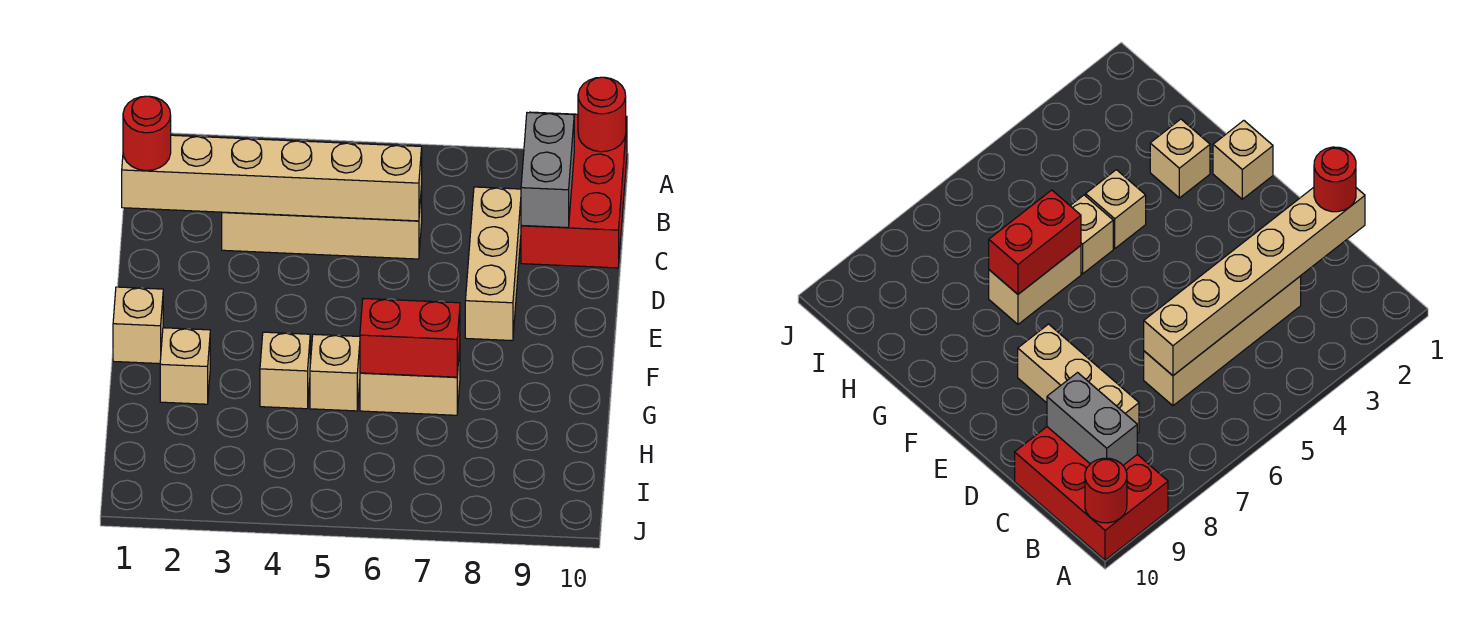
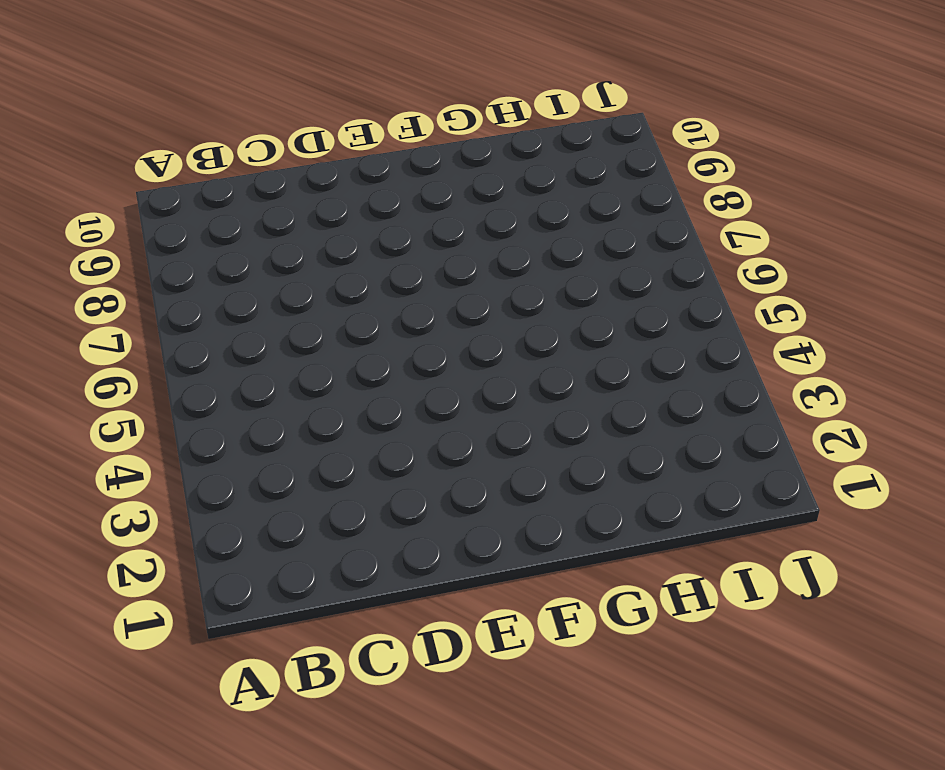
none -> red brick A9:C10 level 1
none -> tan brick C3:C6 level 1
none -> tan brick C8:E8 level 1

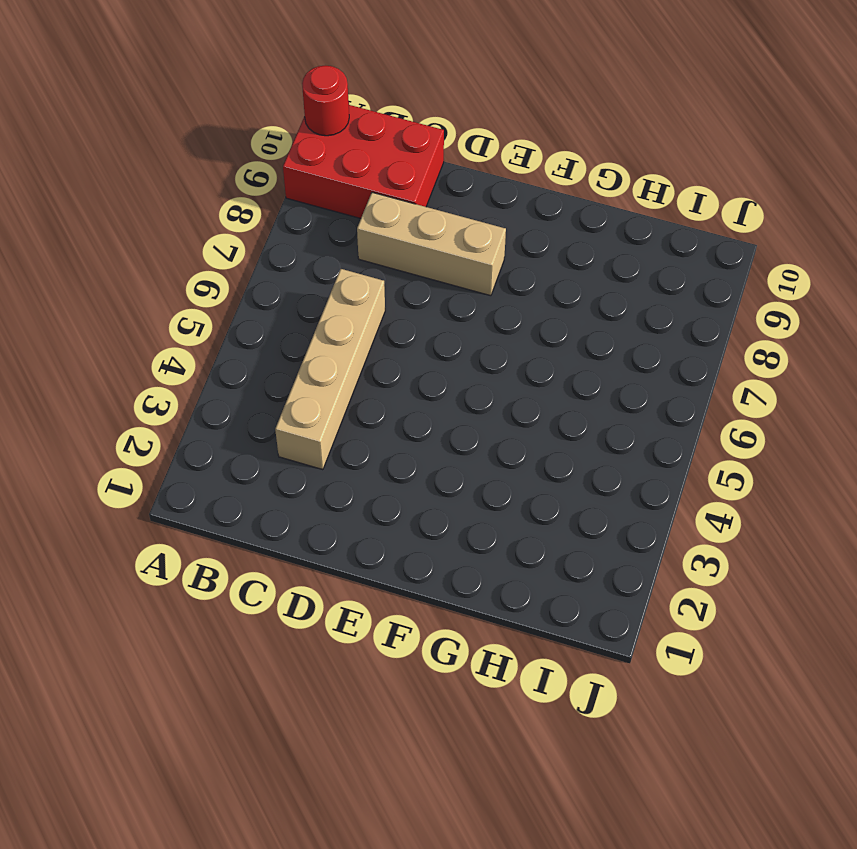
none -> tan brick F1 level 1
none -> tan brick G2 level 1
none -> tan brick G4 level 1

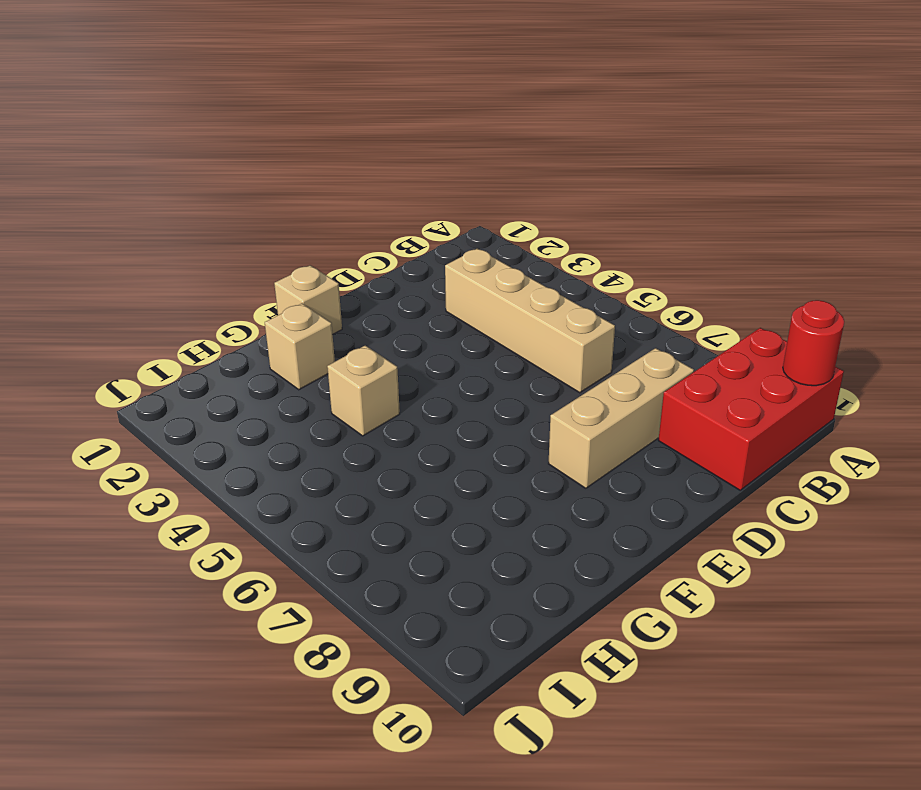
none -> tan brick G5 level 1
none -> tan brick G6:G7 level 1
none -> grey brick B9:C9 level 2

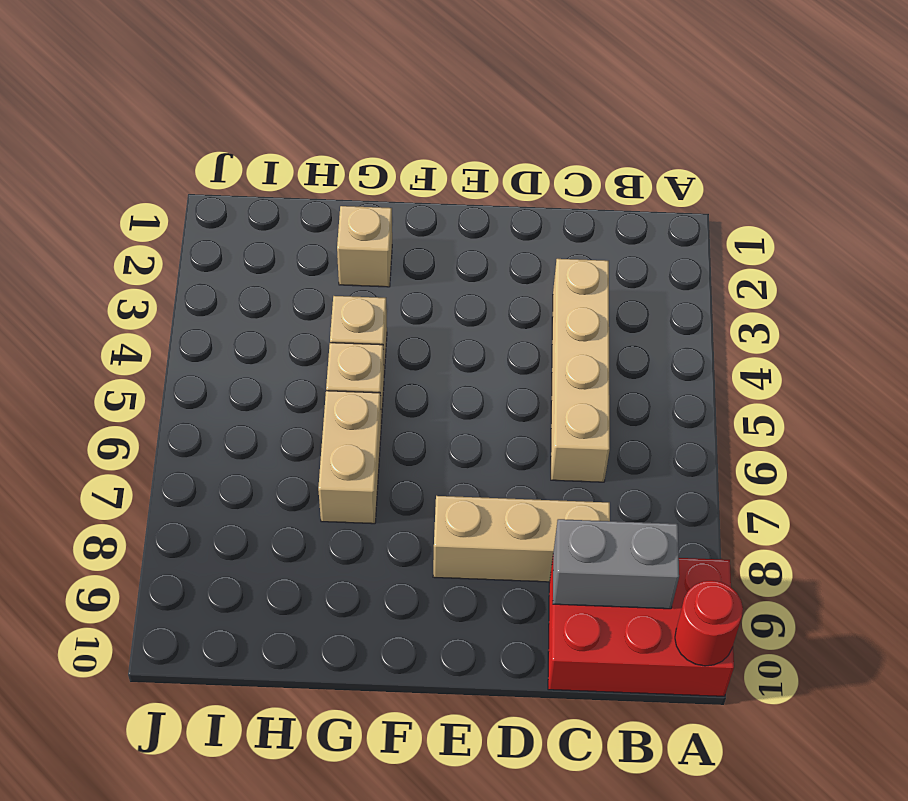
none -> tan brick F1 level 1
none -> tan brick C1:C6 level 2
none -> red brick G6:G7 level 2

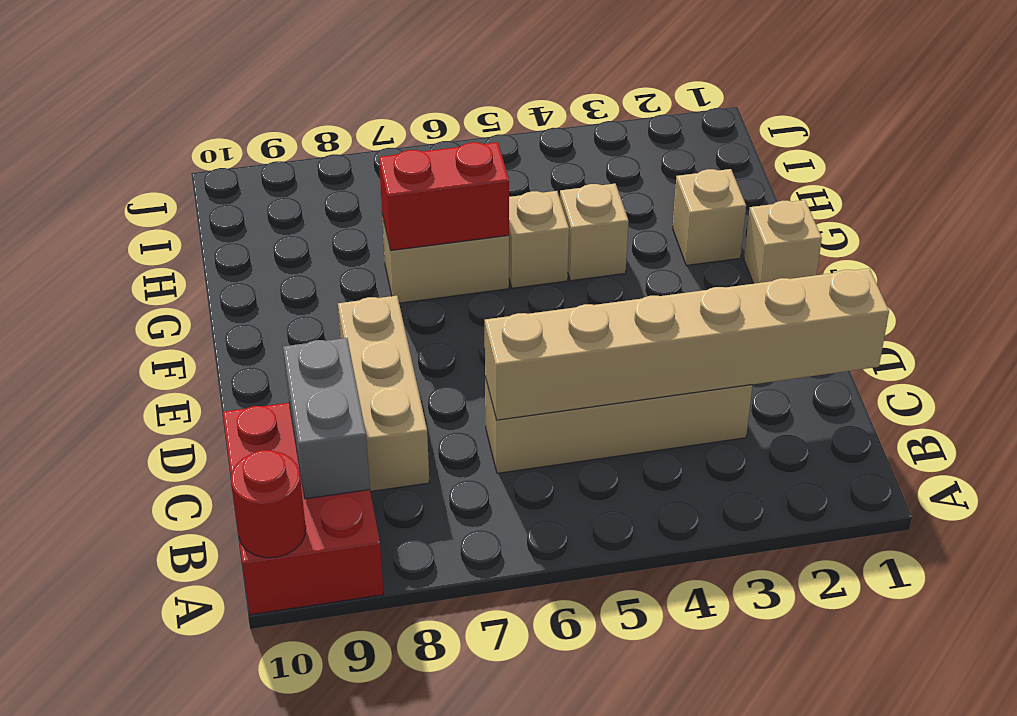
none -> red round brick C1 level 3

